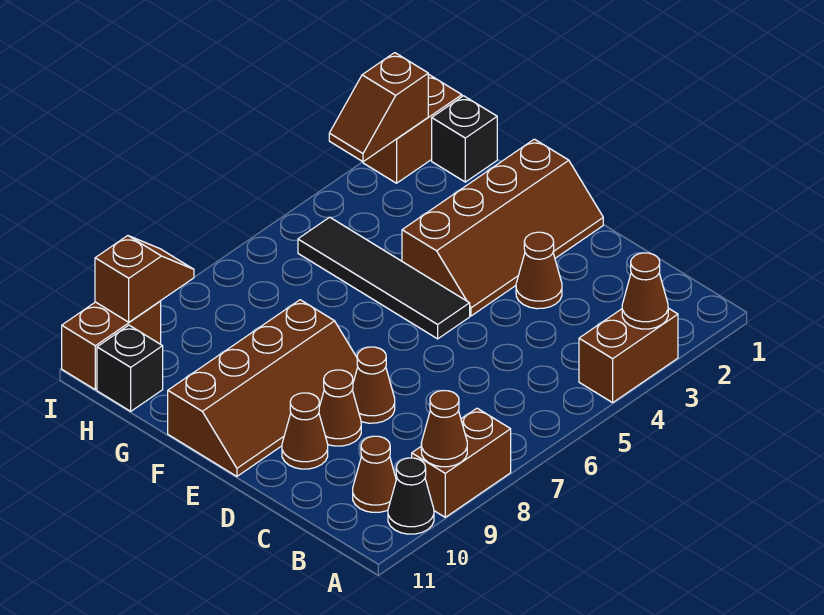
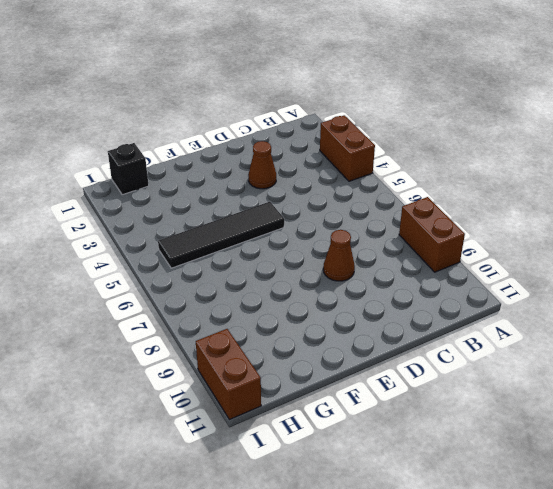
none -> black cone A10 level 1
none -> brown cone B10 level 1
none -> brown cone D9 level 1

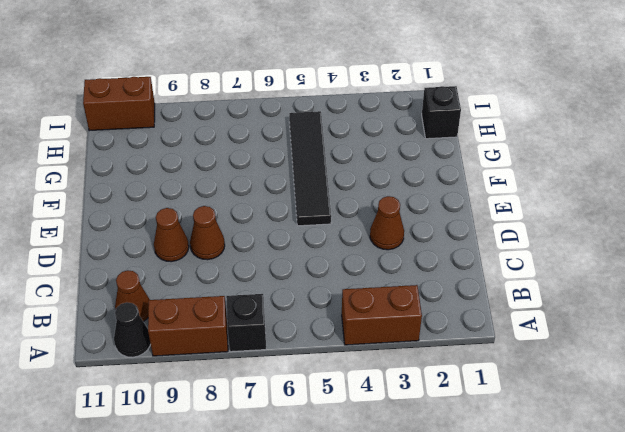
black brick A7 level 1 -> black brick H11 level 1
none -> brown cone D10 level 1
none -> brown slope E1:F4 level 1 top F
none -> brown slope E8:F11 level 1 top F

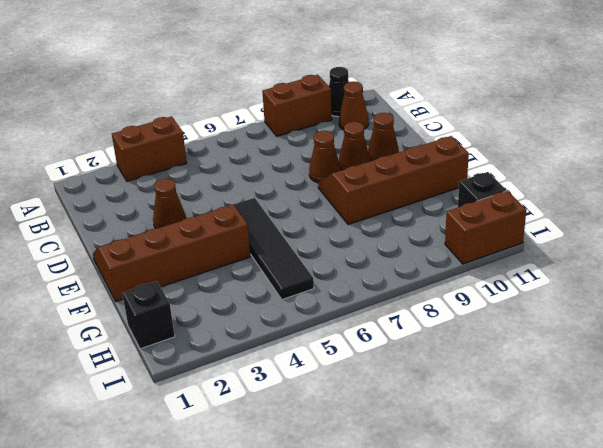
none -> brown brick I1:I2 level 1
none -> brown cone A3 level 2
none -> brown cone A9 level 2

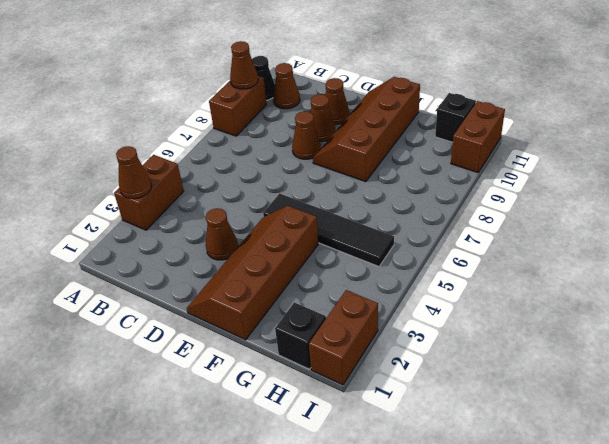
none -> brown slope I2:I3 level 2 top 2
none -> brown slope I9:I10 level 2 top 10

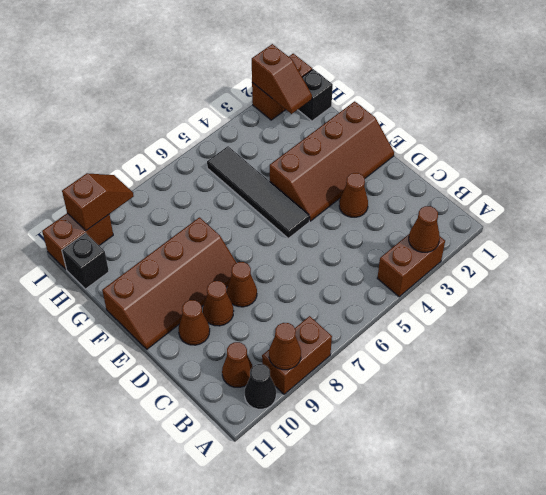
brown slope H2:I2 level 2 top I -> brown slope I2:I3 level 2 top 2

